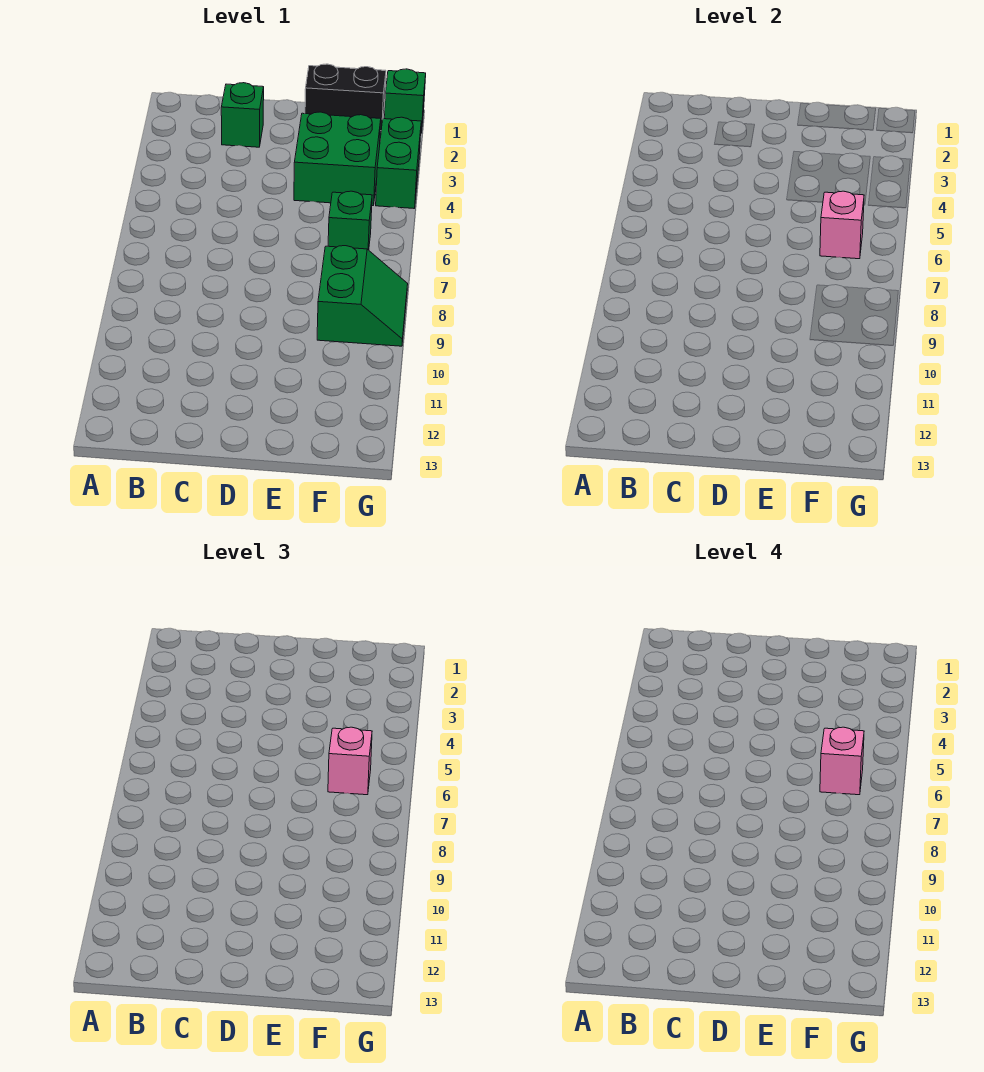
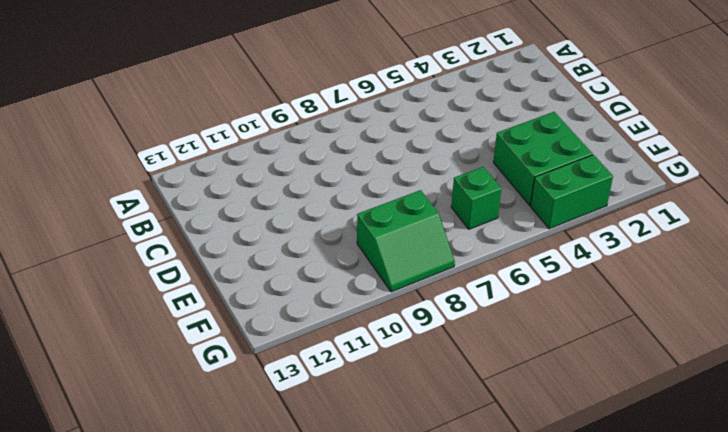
none -> green brick C2 level 1
none -> black brick E1:F1 level 1

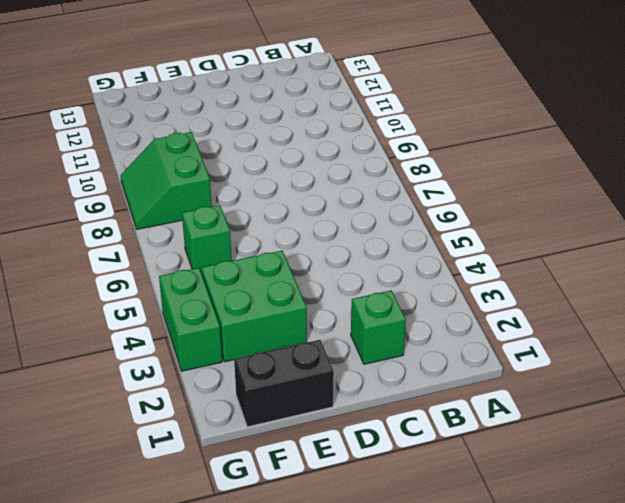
none -> green brick G1 level 1
none -> pink brick F6 level 2

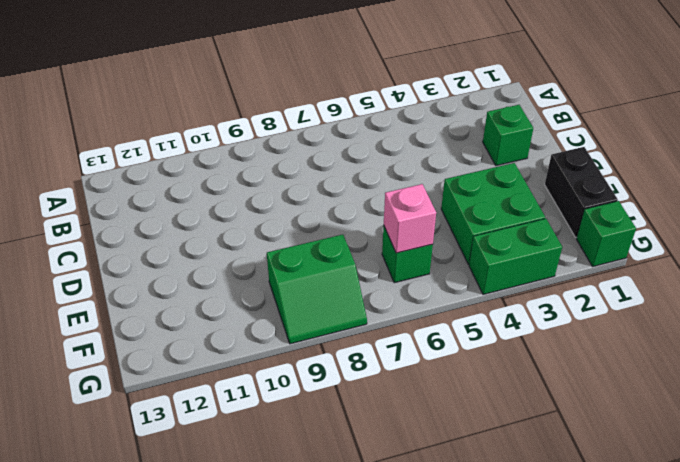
none -> pink brick F6 level 3
none -> pink brick F6 level 4

